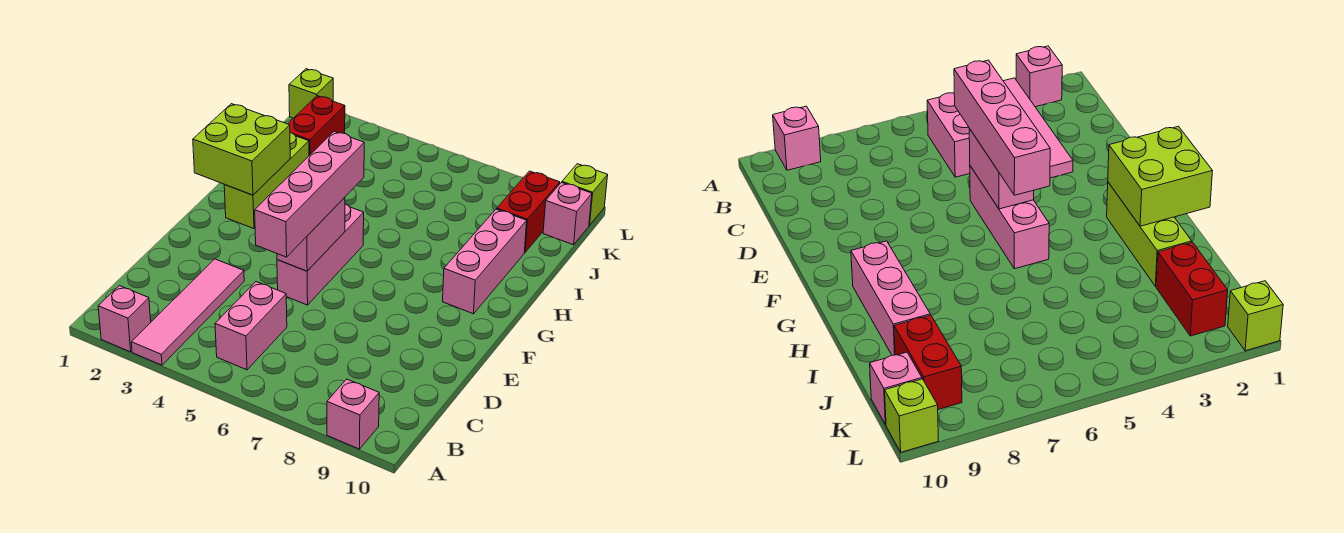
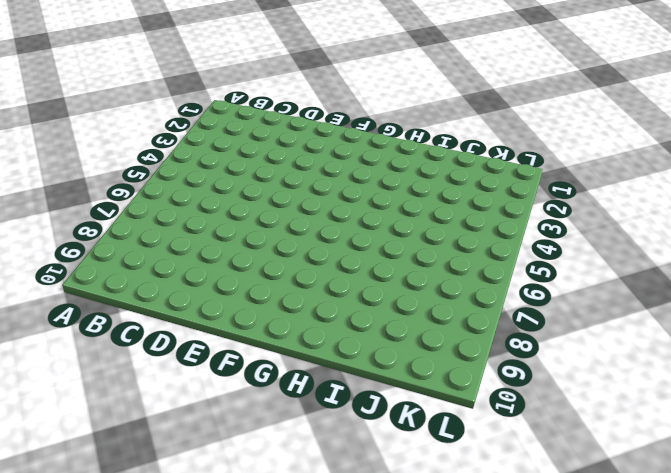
none -> pink brick A2 level 1
none -> pink tile A3:D3 level 1
none -> pink brick A9 level 1

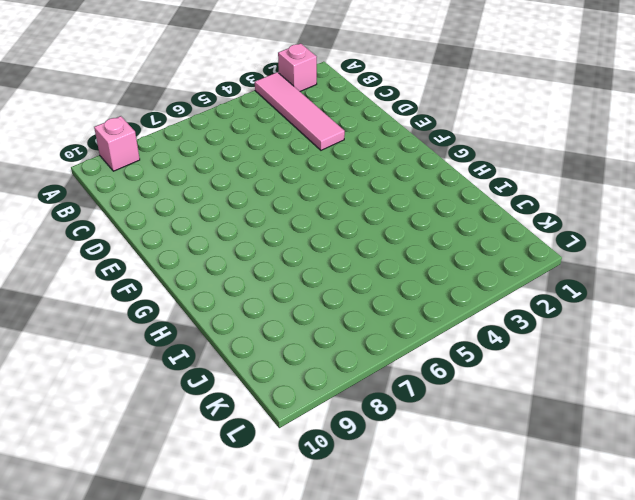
none -> pink brick B5:C5 level 1
none -> pink brick E5:G5 level 1
none -> lime brick G2:I2 level 1

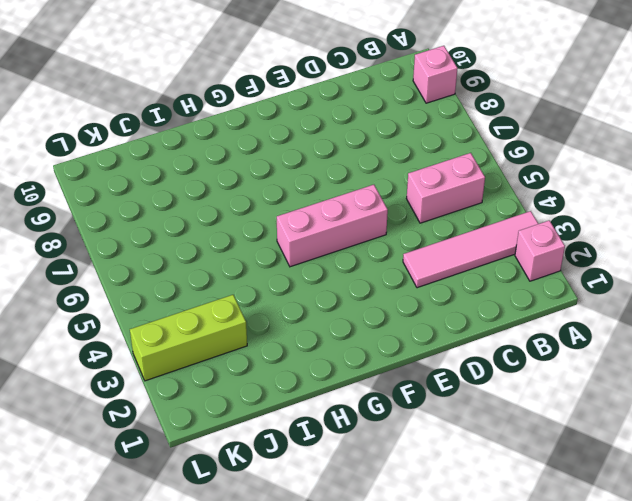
lime brick J3:L3 level 1 -> lime brick G2:I2 level 1
none -> pink brick G9:I9 level 1
none -> red brick J2:K2 level 1
none -> red brick J9:K9 level 1

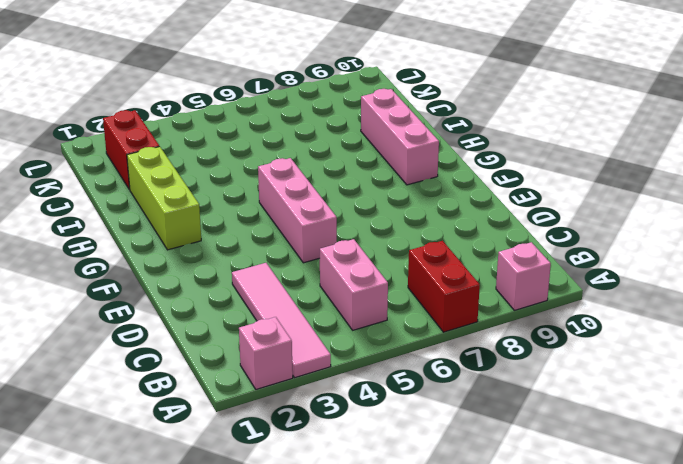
red brick A7:B7 level 1 -> red brick J9:K9 level 1
none -> pink brick K10 level 1
none -> lime brick L1 level 1
none -> lime brick L10 level 1

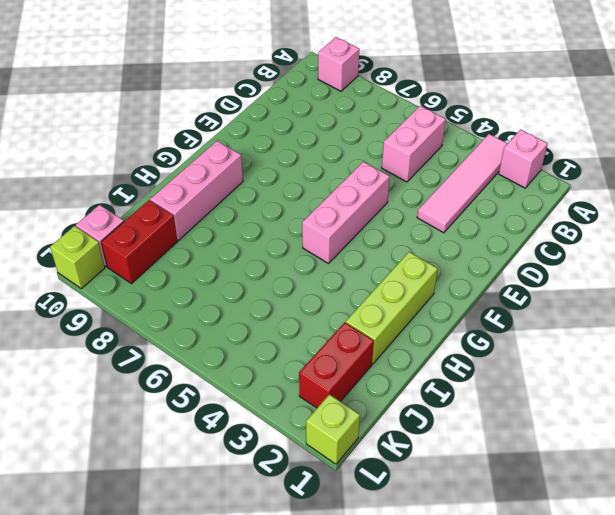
none -> pink brick E5:F5 level 2
none -> lime brick G1:H2 level 2
none -> pink brick D5:G5 level 3

